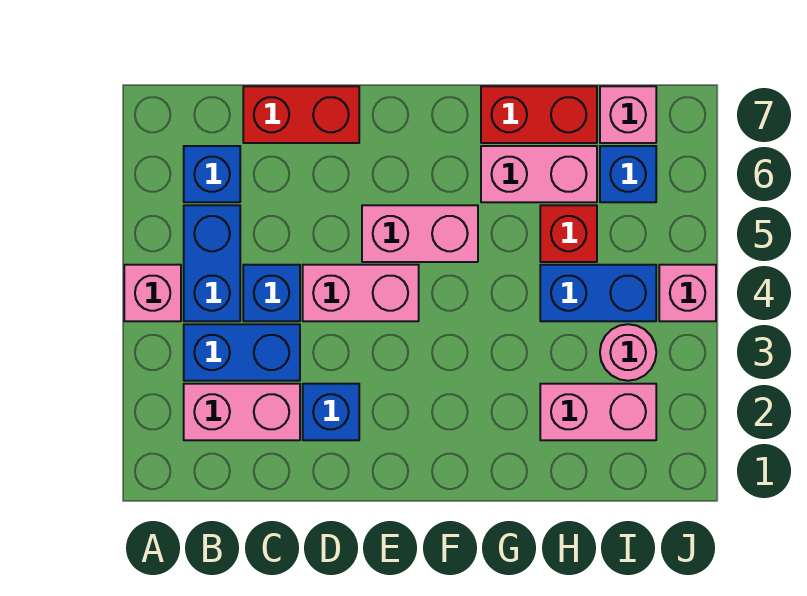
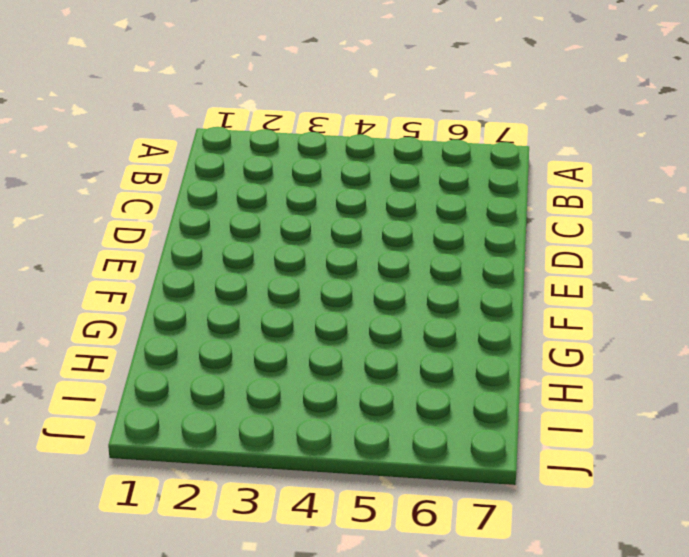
none -> pink brick A4 level 1
none -> pink brick B2:C2 level 1
none -> blue brick B3:C3 level 1

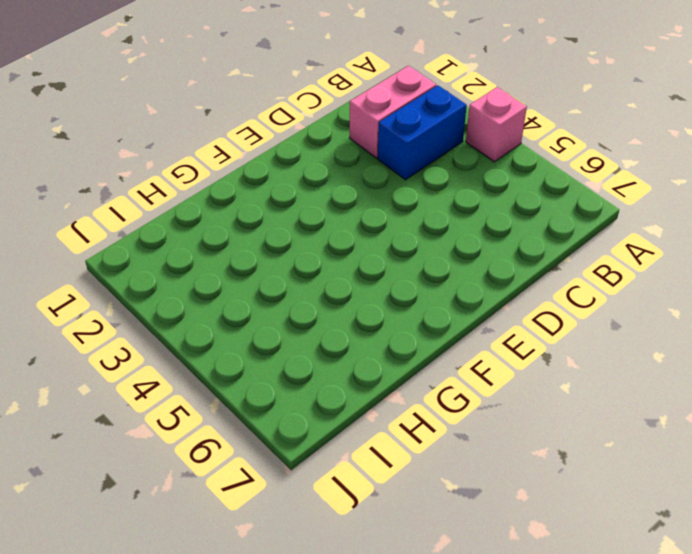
none -> blue brick B4:B5 level 1
none -> blue brick B6 level 1
none -> blue brick C4 level 1

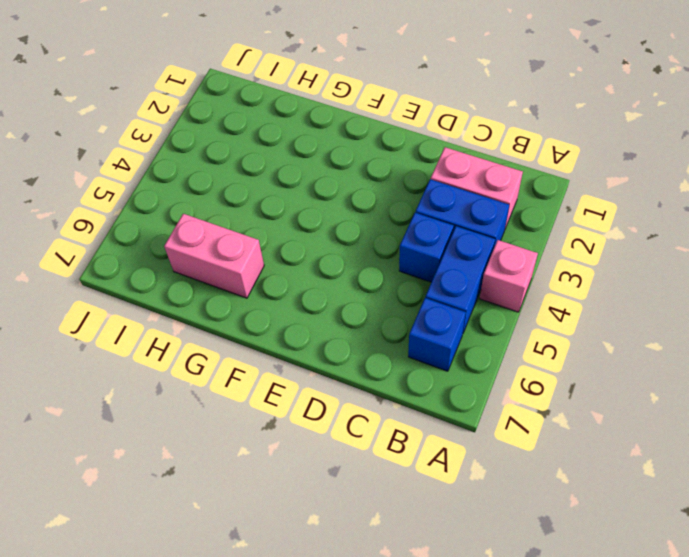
none -> red brick C7:D7 level 1
none -> blue brick D2 level 1
none -> pink brick D4:E4 level 1

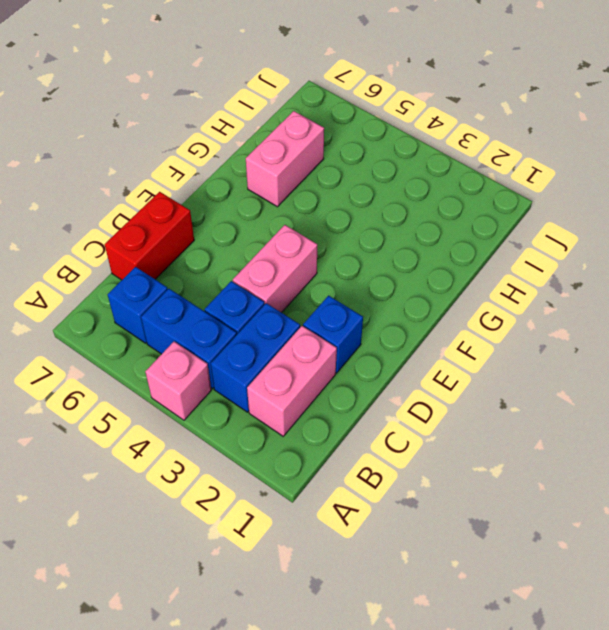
none -> pink brick E5:F5 level 1
none -> red brick G7:H7 level 1
none -> pink brick H2:I2 level 1

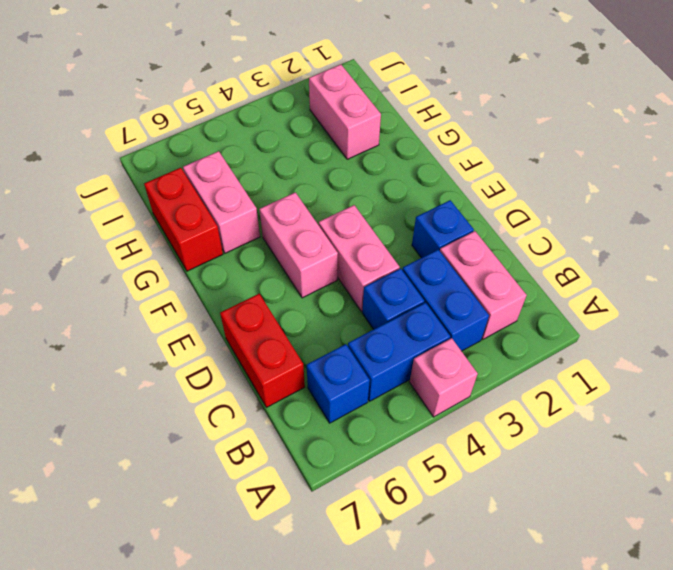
none -> blue brick H4:I4 level 1
none -> red brick H5 level 1
none -> pink round brick I3 level 1

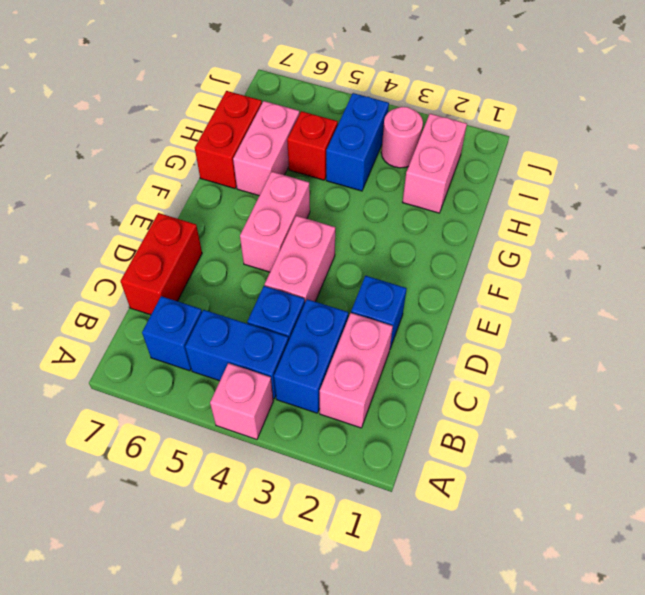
none -> blue brick I6 level 1
none -> pink brick I7 level 1
none -> pink brick J4 level 1

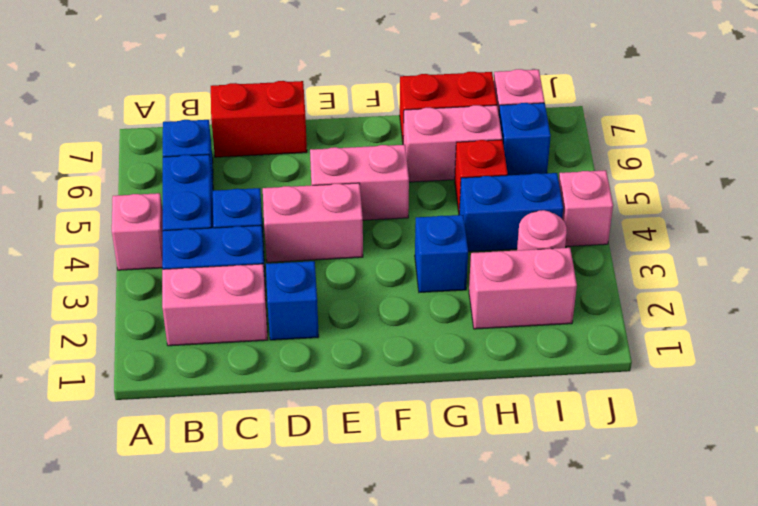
blue brick G3 level 1 -> none

